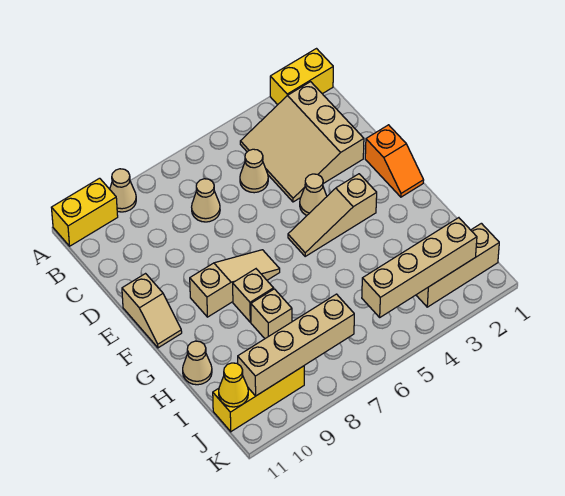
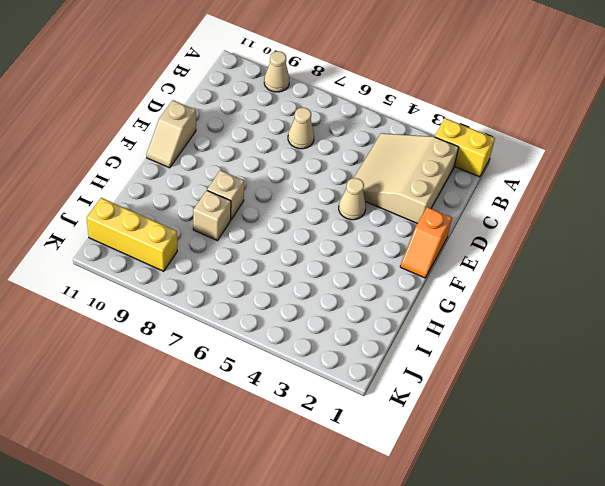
none -> yellow brick A10:A11 level 1
none -> tan cone C5 level 1
none -> tan slope F3:F5 level 1 top 3

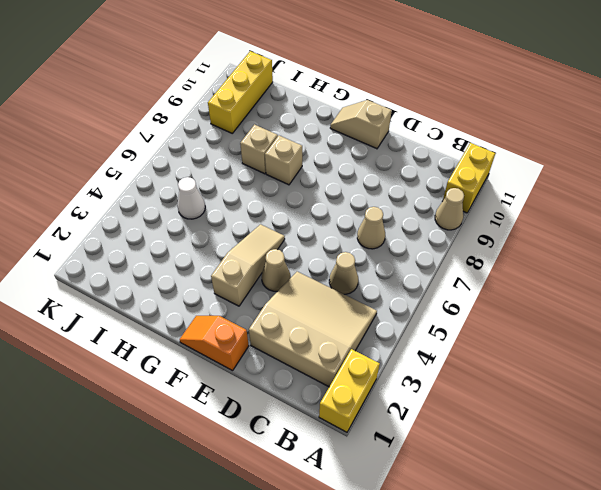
white cone I5 level 1 -> none
none -> tan slope F7:F9 level 1 top 9
none -> tan cone H11 level 1
none -> tan brick J1:J3 level 1

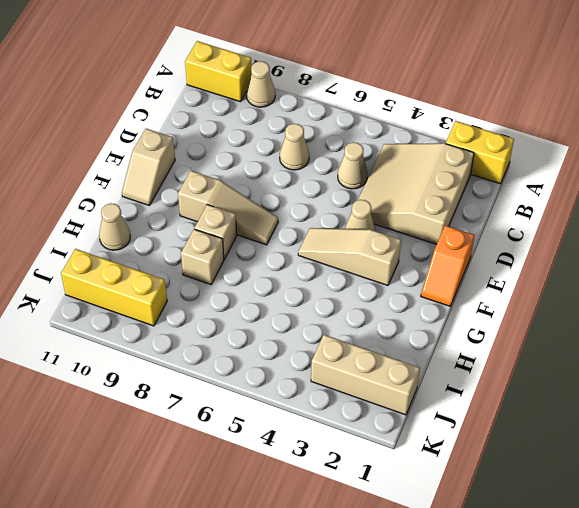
none -> tan brick J2:J5 level 2
none -> tan brick J7:J10 level 2
none -> yellow cone J11 level 2

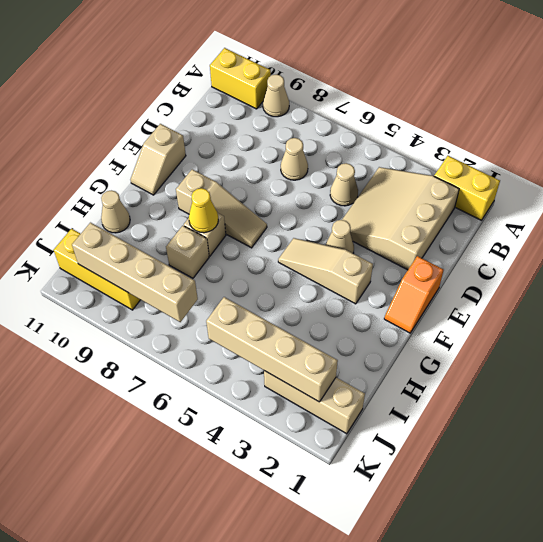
yellow cone G8 level 2 -> yellow cone J11 level 2

